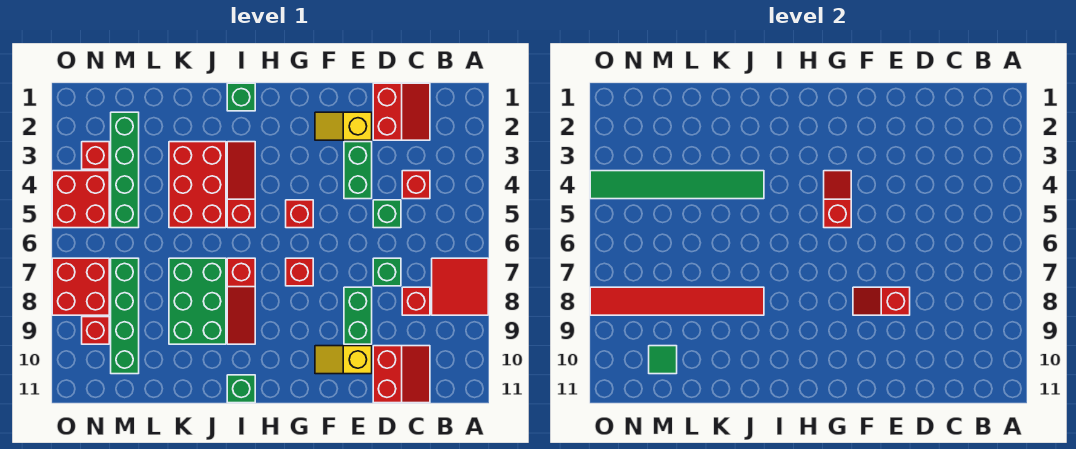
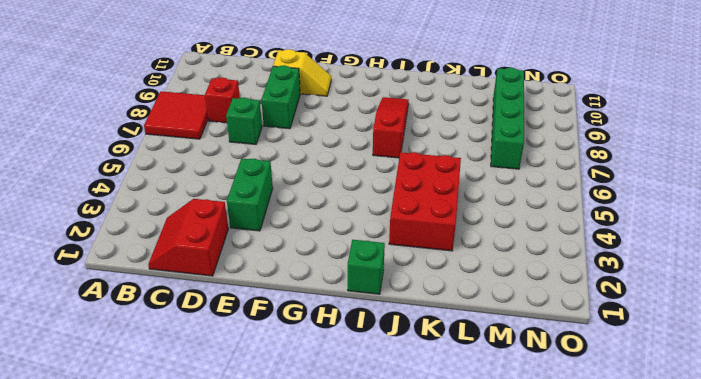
none -> red brick C4 level 1
none -> red slope C10:D11 level 1 top D
none -> green brick D5 level 1
none -> yellow slope E2:F2 level 1 top E

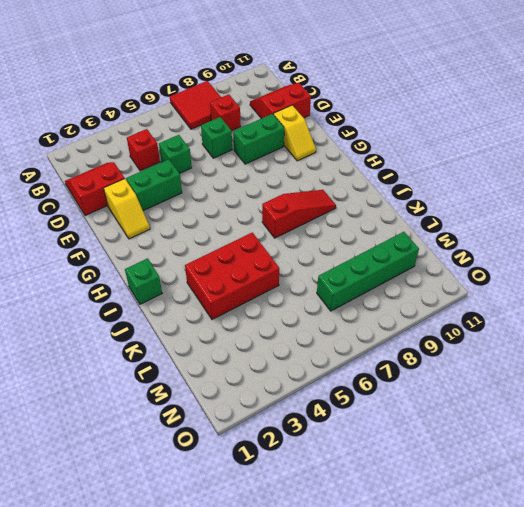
none -> red brick G5 level 1
none -> red brick G7 level 1
none -> red slope I3:I5 level 1 top 5
none -> green brick I11 level 1

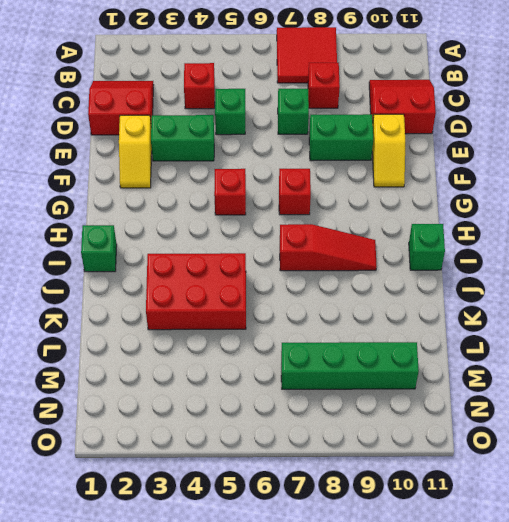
none -> red slope I3:I5 level 1 top 5
none -> green brick J7:K9 level 1
none -> green brick M2:M5 level 1
none -> red brick N3 level 1

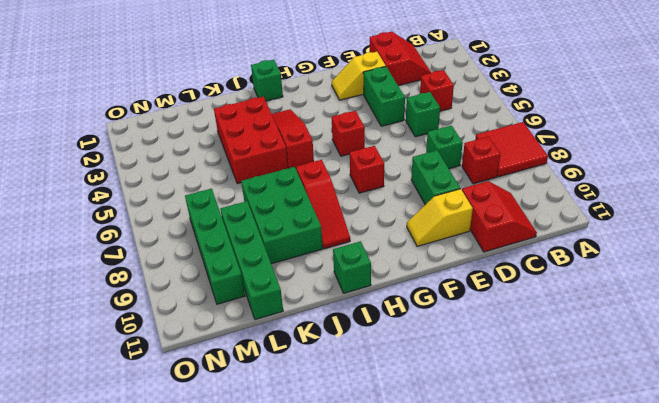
green brick L8:L11 level 1 -> green brick M2:M5 level 1
none -> red brick N3 level 1
none -> red brick N4:O5 level 1
none -> red brick N7:O8 level 1
none -> red brick N9 level 1

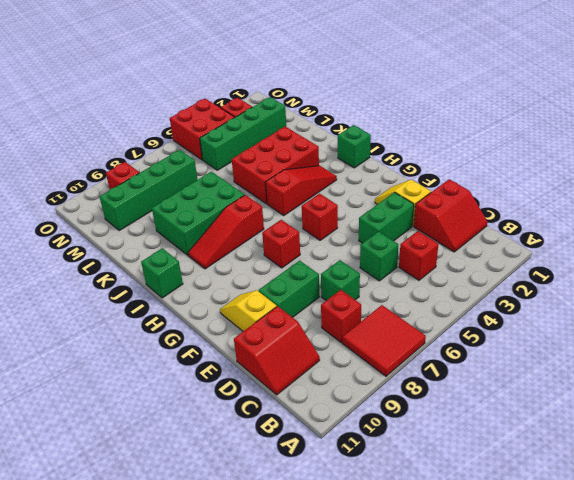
none -> red brick N7:O8 level 1
none -> red slope E8:F8 level 2 top E
none -> red slope G4:G5 level 2 top 5
none -> green tile J4:O4 level 2

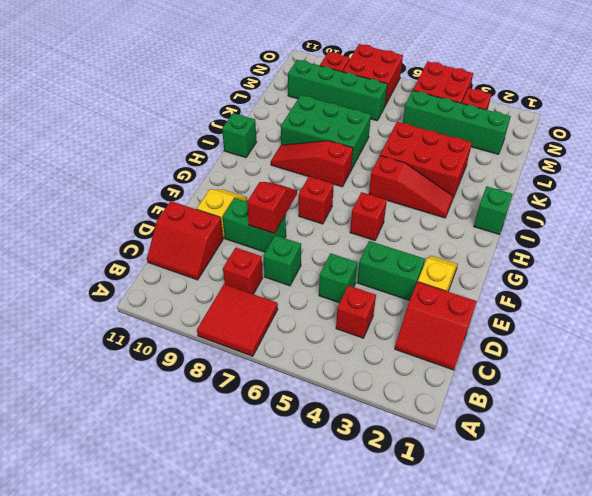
none -> red slope G4:G5 level 2 top 5
none -> green tile J4:O4 level 2
none -> red tile J8:O8 level 2
none -> green tile M10 level 2

